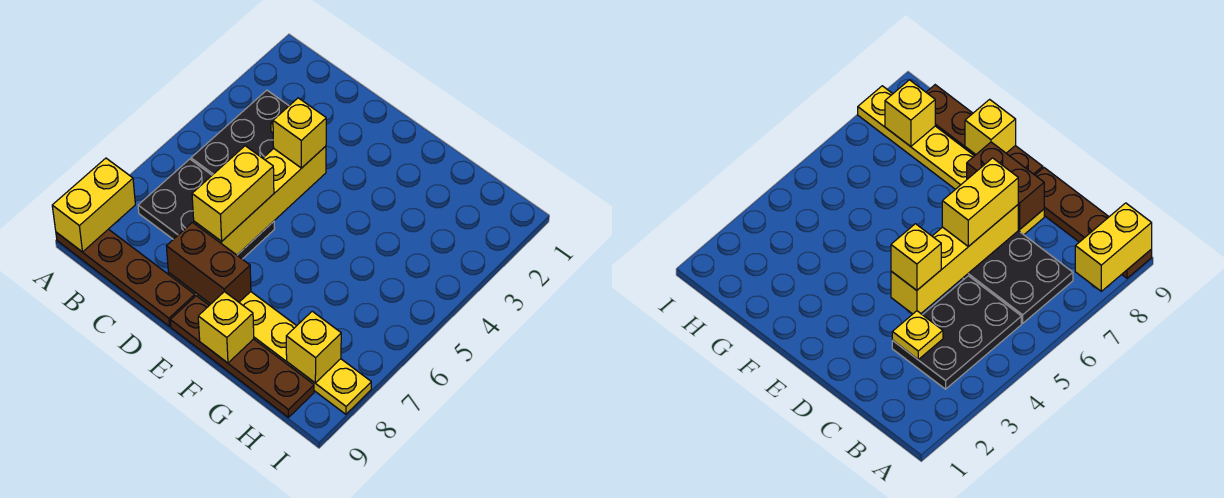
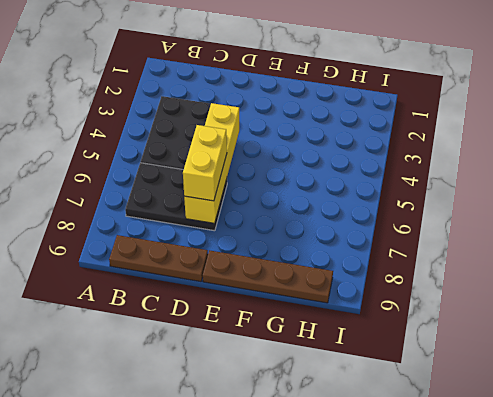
brown plate B9:D9 level 1 -> brown plate A9:D9 level 1
none -> yellow plate D8:I8 level 1
none -> yellow brick A8:A9 level 2
none -> yellow plate C3 level 2

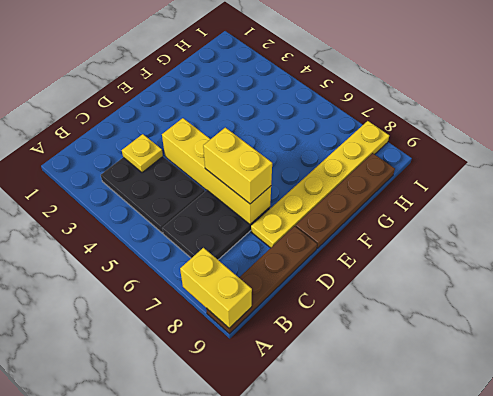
none -> brown brick D8:E8 level 2
none -> yellow brick F9 level 2
none -> yellow brick H8 level 2

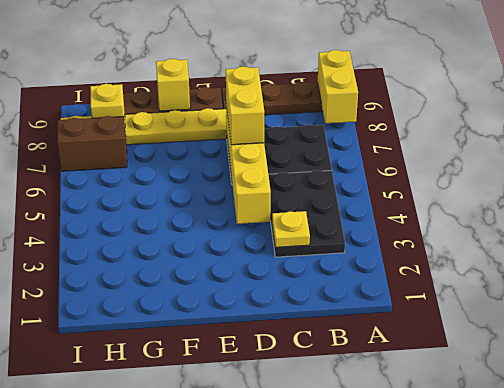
brown brick H7:I7 level 1 -> brown brick D8:E8 level 2
none -> yellow brick D4 level 3

